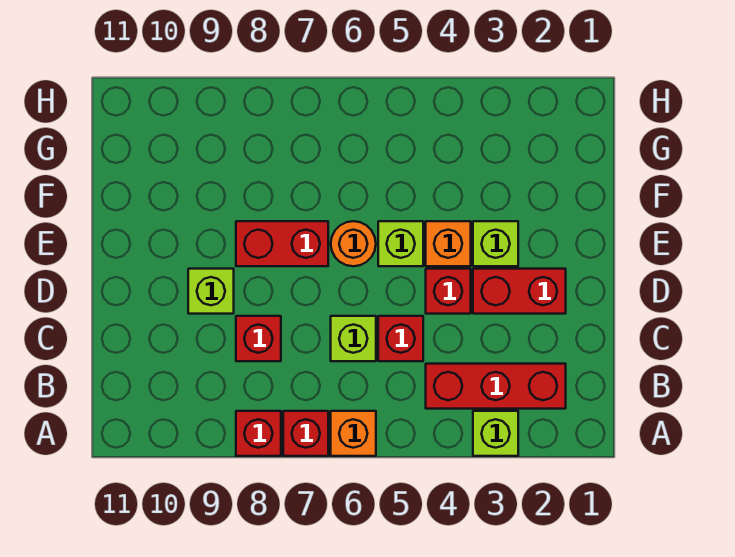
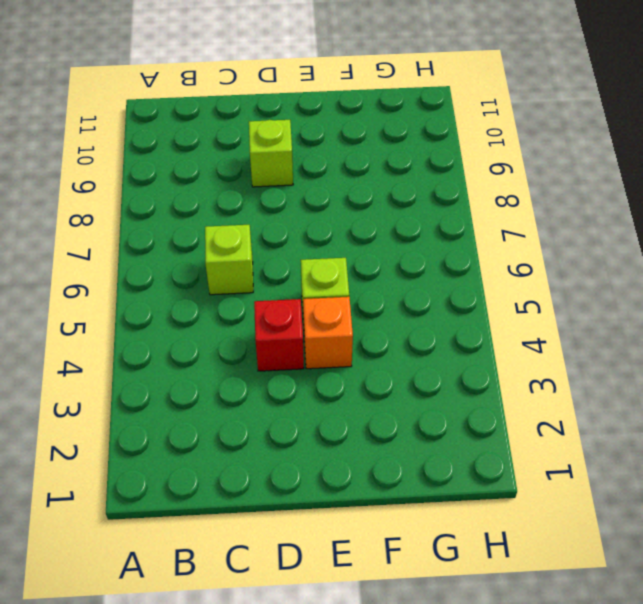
none -> lime brick A3 level 1
none -> orange brick A6 level 1
none -> red brick A7 level 1

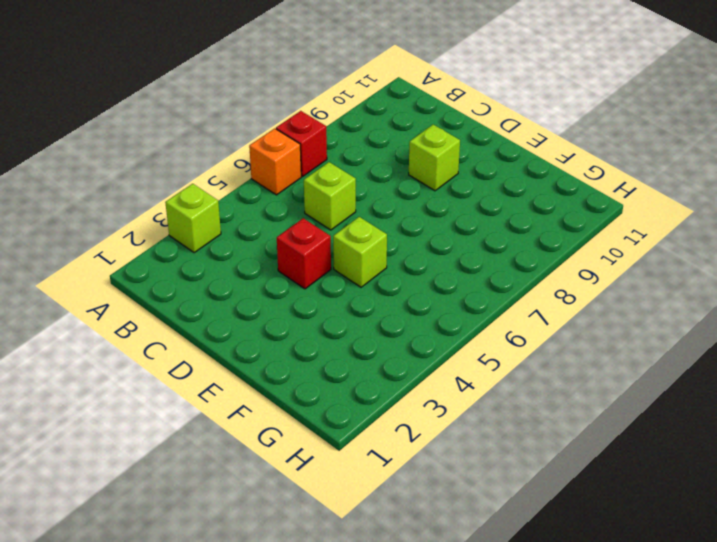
none -> red brick A8 level 1
none -> red brick B2:B4 level 1
none -> red brick C5 level 1

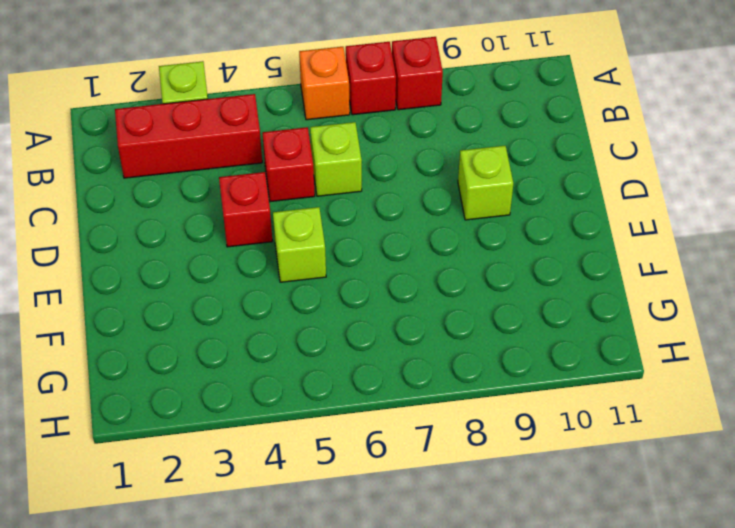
none -> red brick C8 level 1
none -> red brick D2:D3 level 1
none -> lime brick E3 level 1

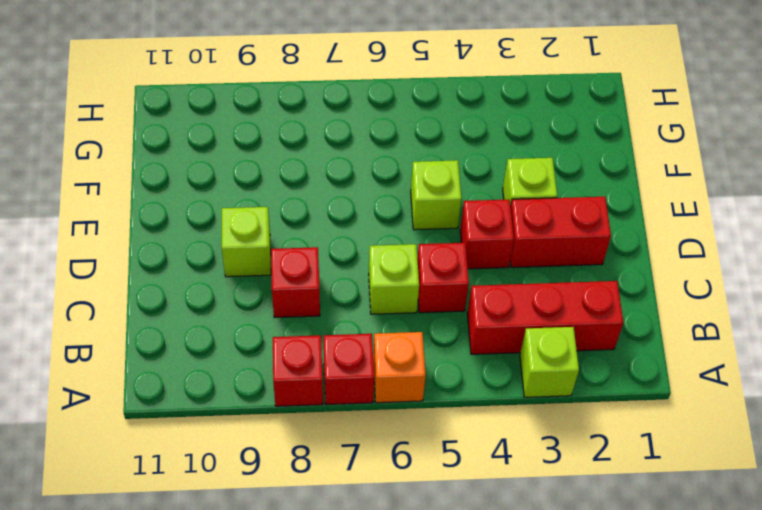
none -> orange brick E4 level 1
none -> orange round brick E6 level 1
none -> red brick E7:E8 level 1

